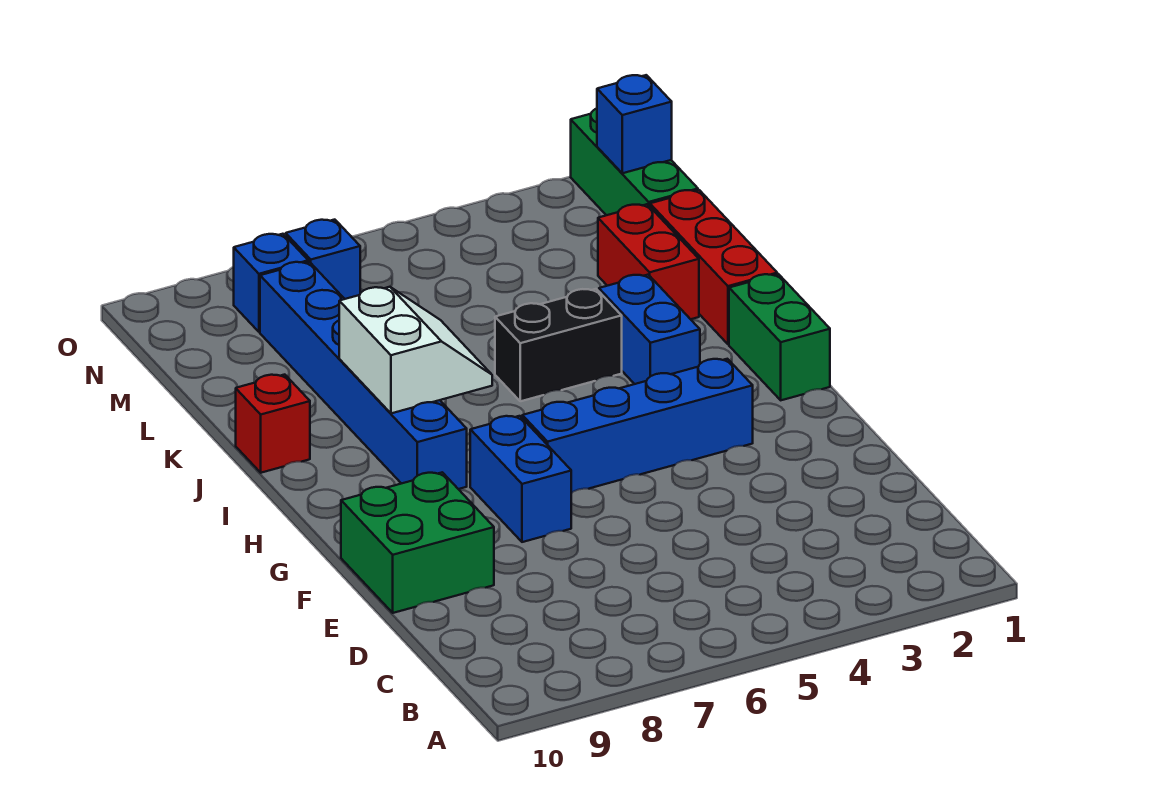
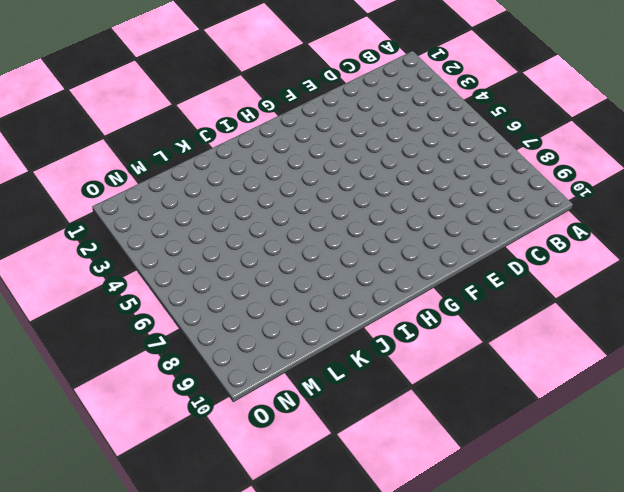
none -> green brick E9:F10 level 1
none -> blue brick F7:G7 level 1
none -> blue brick G3:G6 level 1

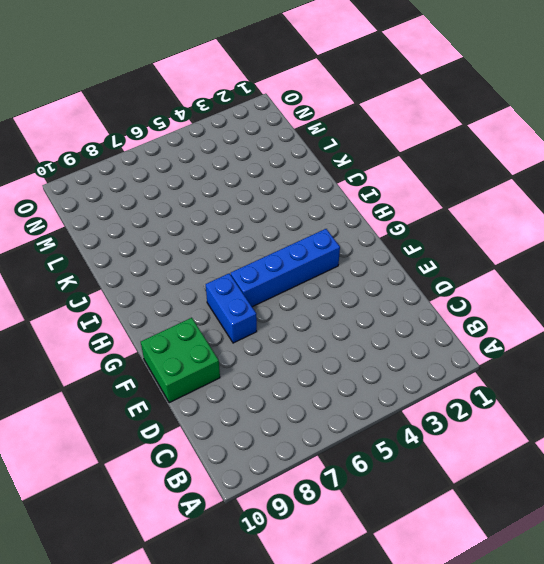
none -> green brick H1:I1 level 1
none -> blue brick H8:M8 level 1
none -> blue brick I3:J3 level 1

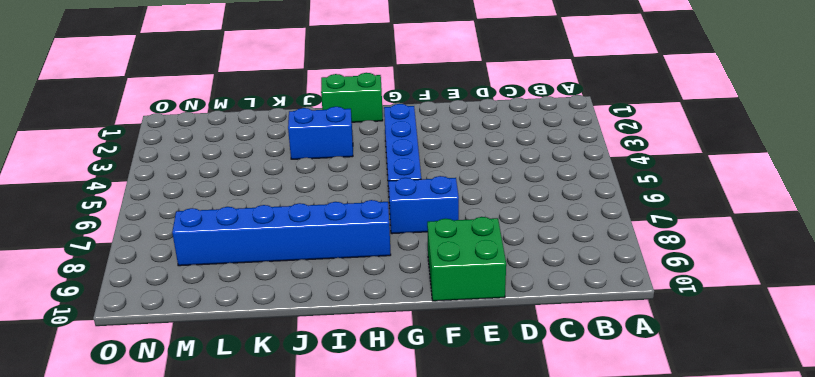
none -> red brick J1:L1 level 1
none -> black brick J4:J5 level 1
none -> red brick J10 level 1

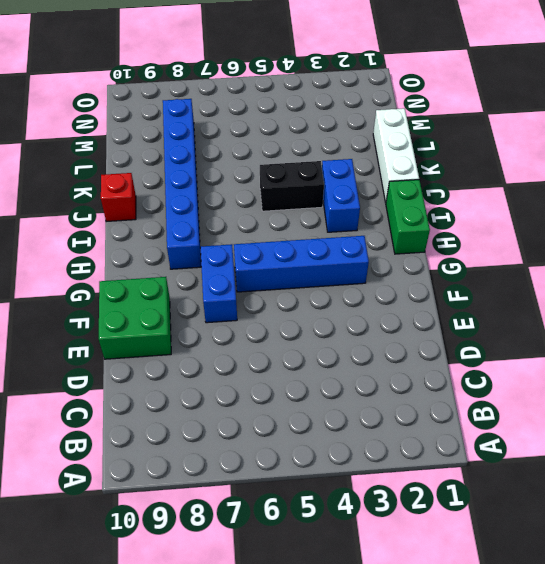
white brick J1:L1 level 1 -> red brick J1:L1 level 1
none -> red brick K2:L2 level 1
none -> green brick M1:O1 level 1
none -> blue brick N7 level 1

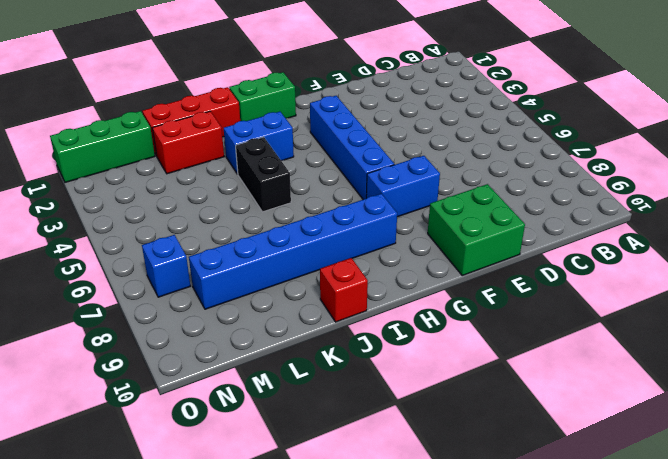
none -> blue brick N8 level 1
none -> white slope I7:J8 level 2 top 8
none -> blue brick N1 level 2

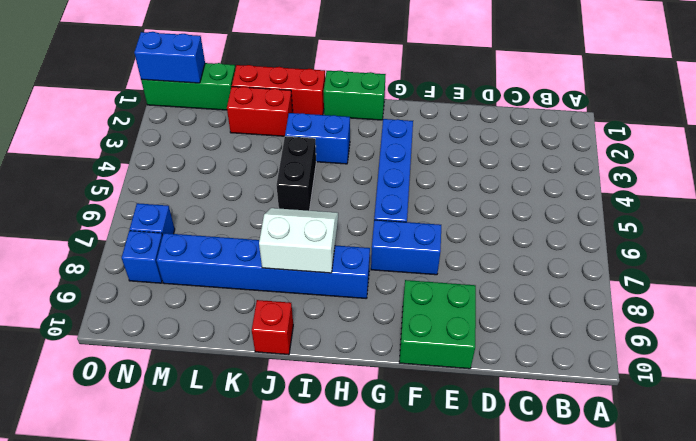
blue brick N1:O1 level 2 -> blue brick N1 level 2

